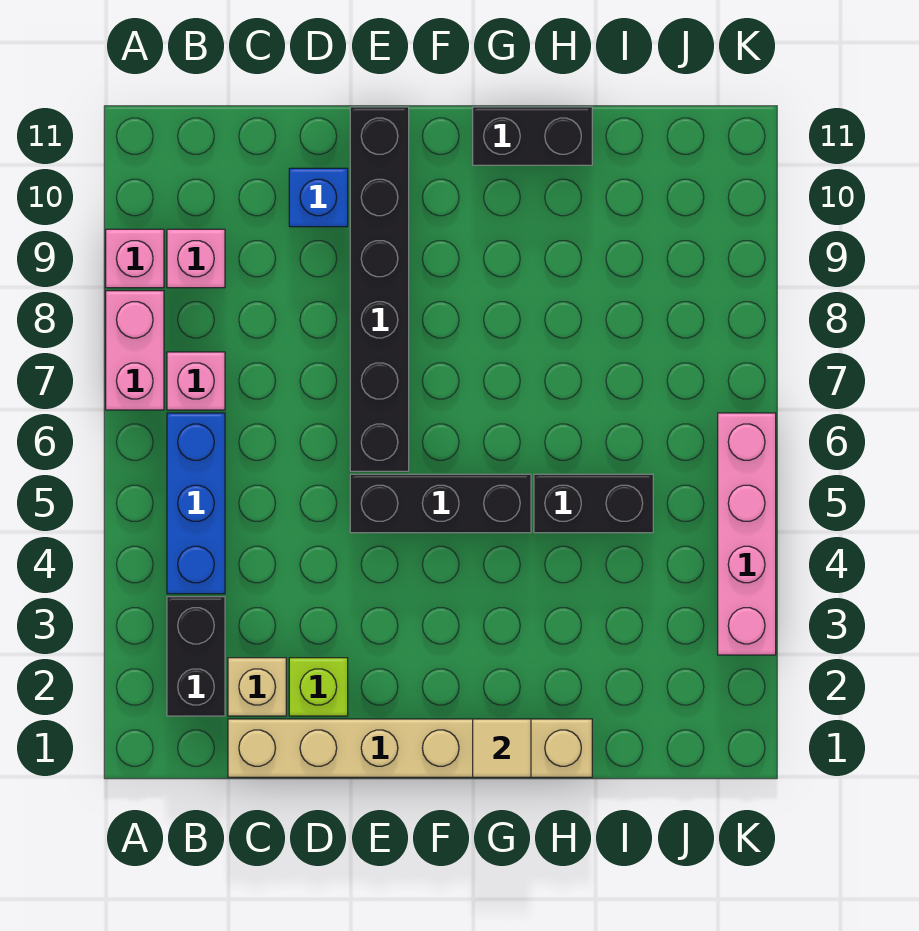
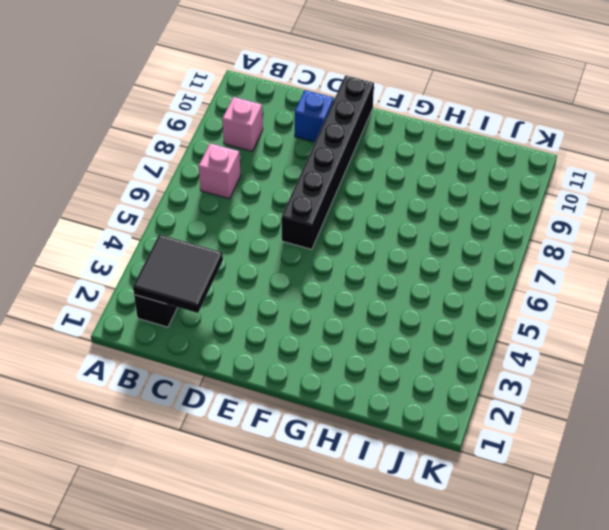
black tile B2:C3 level 2 -> none
none -> pink brick A7:A8 level 1
none -> pink brick A9 level 1
none -> blue brick B4:B6 level 1

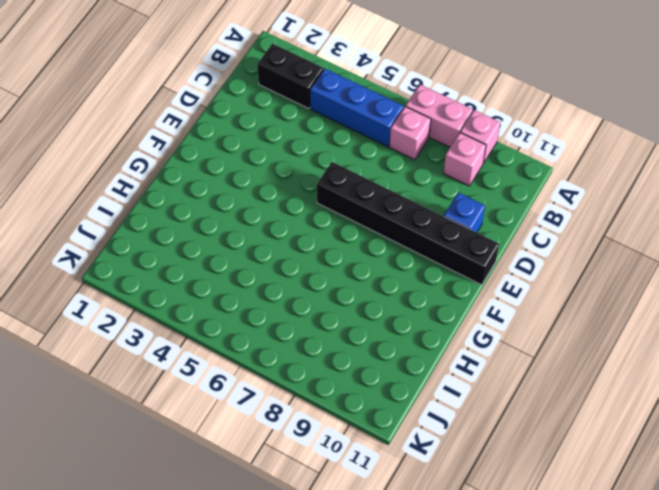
none -> tan brick C1:H1 level 1
none -> tan brick C2 level 1
none -> lime brick D2 level 1

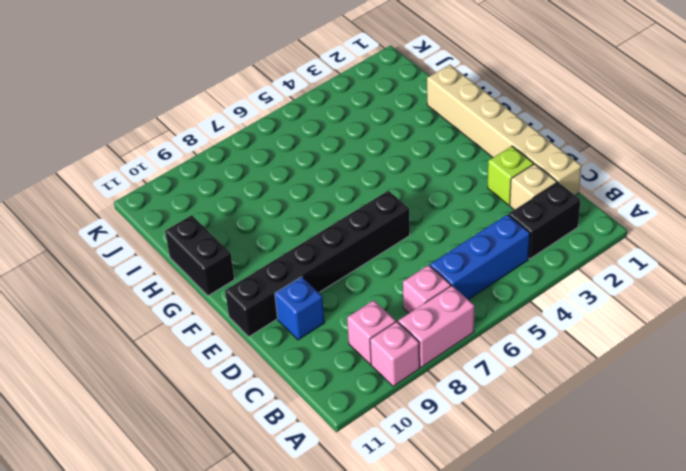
none -> black brick E5:G5 level 1
none -> black brick H5:I5 level 1
none -> pink brick K3:K6 level 1

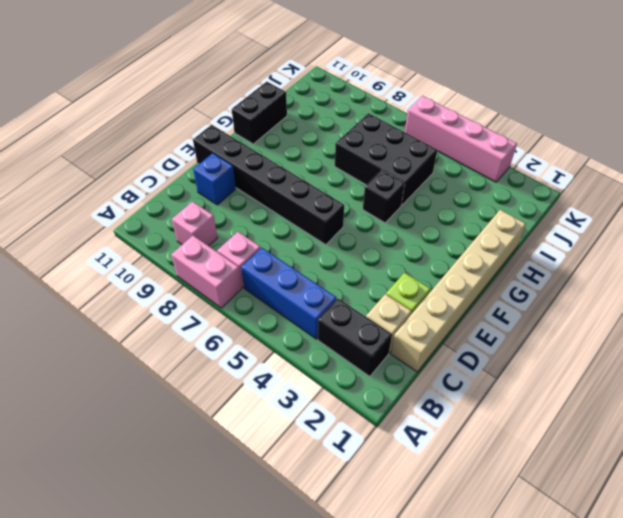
black brick G5 level 1 -> black brick E5:G5 level 1
black brick H5:I7 level 1 -> black brick H5:I5 level 1
none -> pink brick A9 level 1
none -> tan tile G1 level 2

